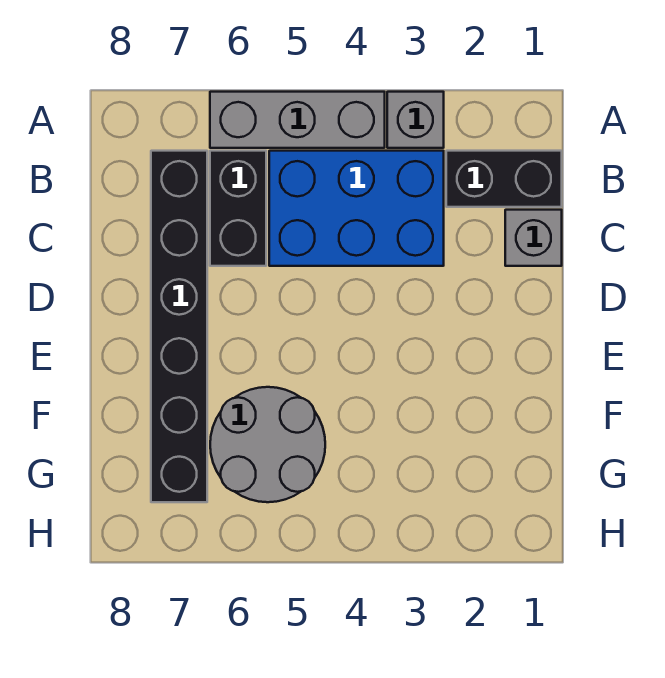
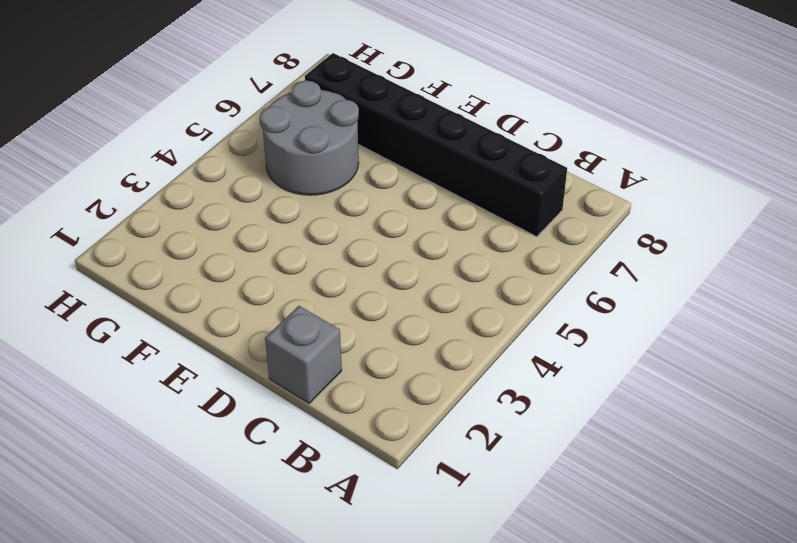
none -> grey brick A3 level 1
none -> grey brick A4:A6 level 1

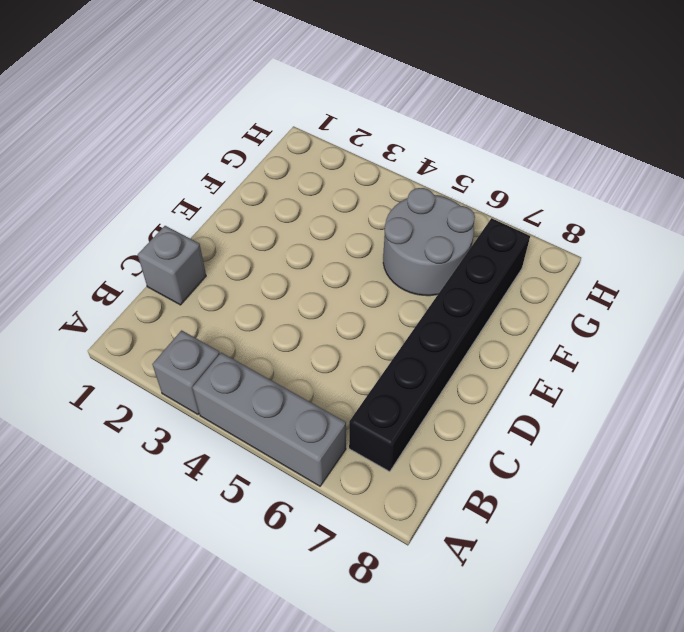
none -> black brick B1:B2 level 1
none -> blue brick B3:C5 level 1

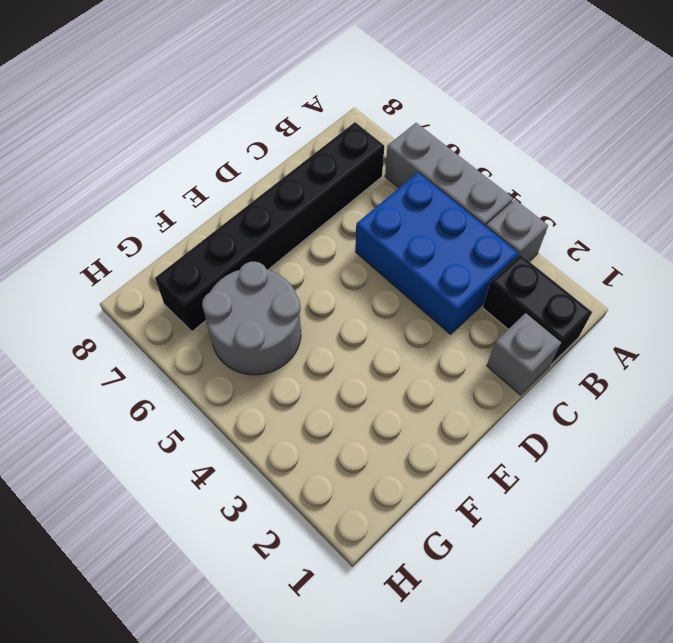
none -> black brick B6:C6 level 1

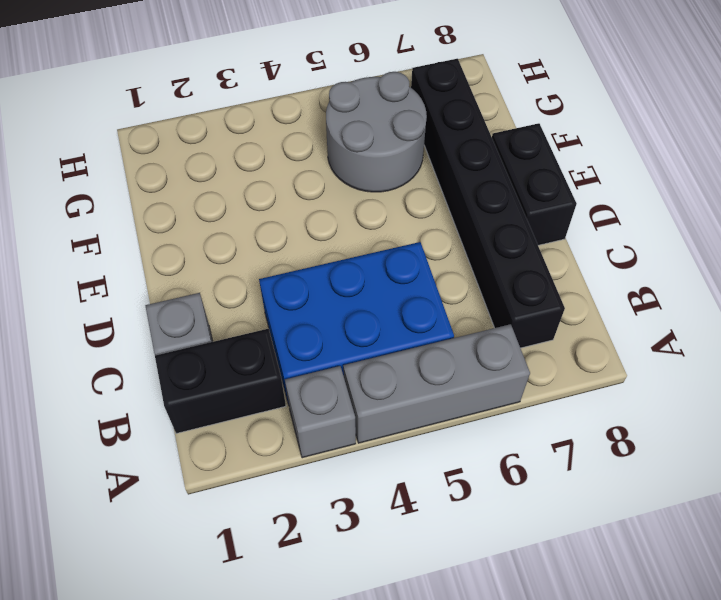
black brick D8:E8 level 1 -> black brick B6:C6 level 1

